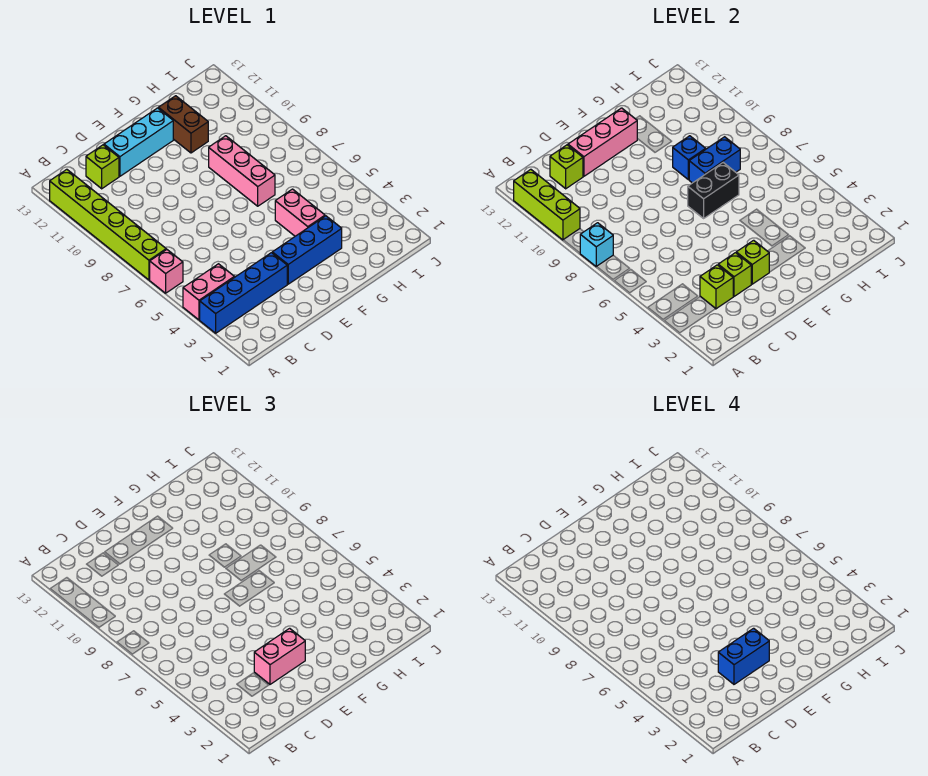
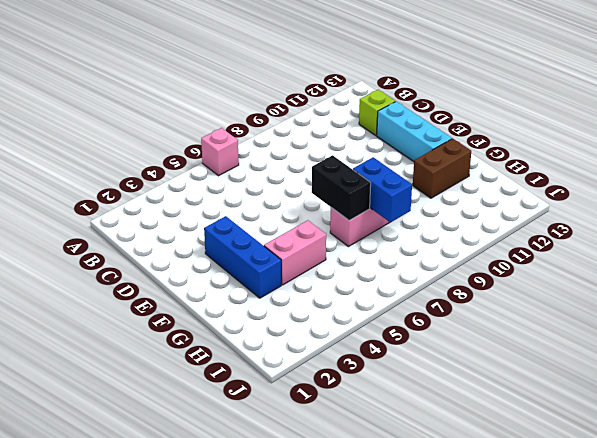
none -> blue brick A3:D3 level 1
none -> pink brick A4:B4 level 1
none -> lime brick A7:A12 level 1

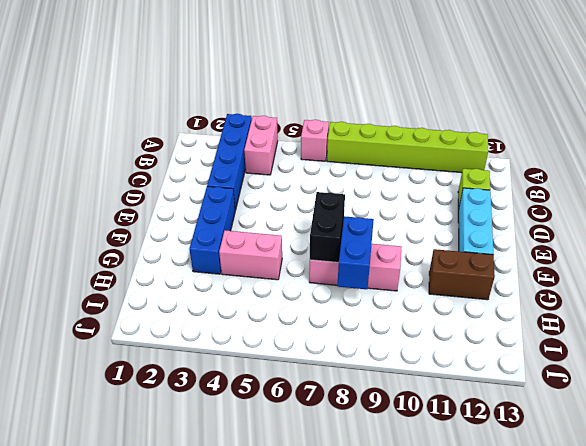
none -> cyan brick A8 level 2
none -> lime brick A10:A12 level 2
none -> lime brick C3 level 2

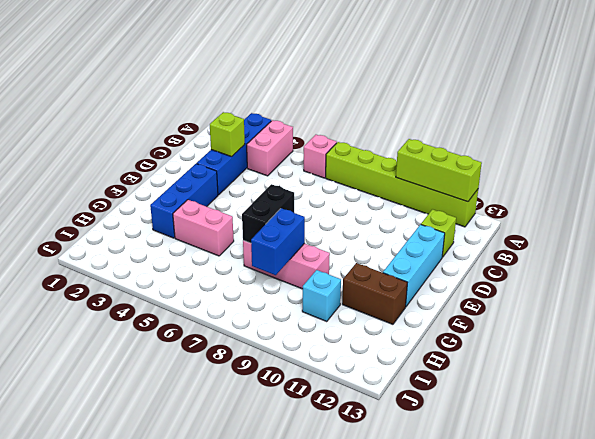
cyan brick H10 level 1 -> cyan brick A8 level 2
none -> lime brick C12 level 2
none -> lime brick D3 level 2
none -> pink brick D12:F12 level 2

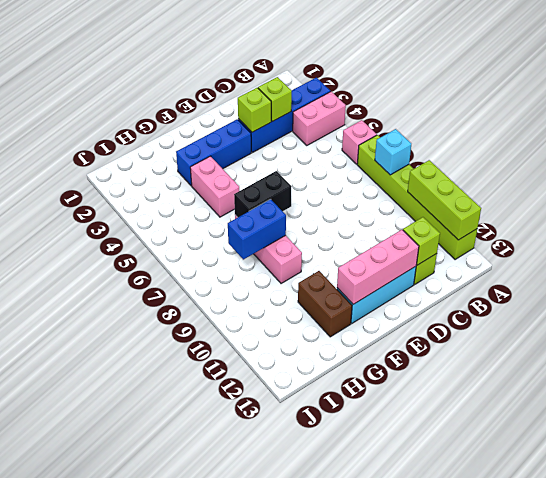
none -> lime brick E3 level 2
none -> blue brick G9 level 2
none -> pink brick D3:E3 level 3

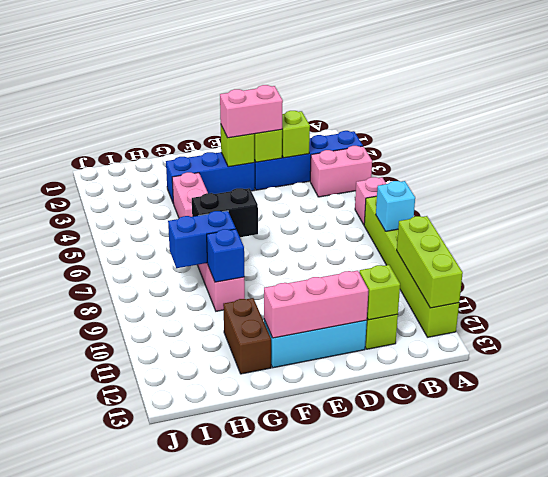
none -> blue brick D3:E3 level 4

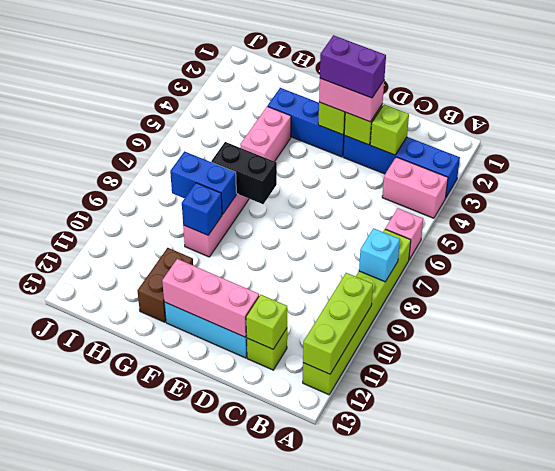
purple brick D3:E3 level 4 -> blue brick D3:E3 level 4

